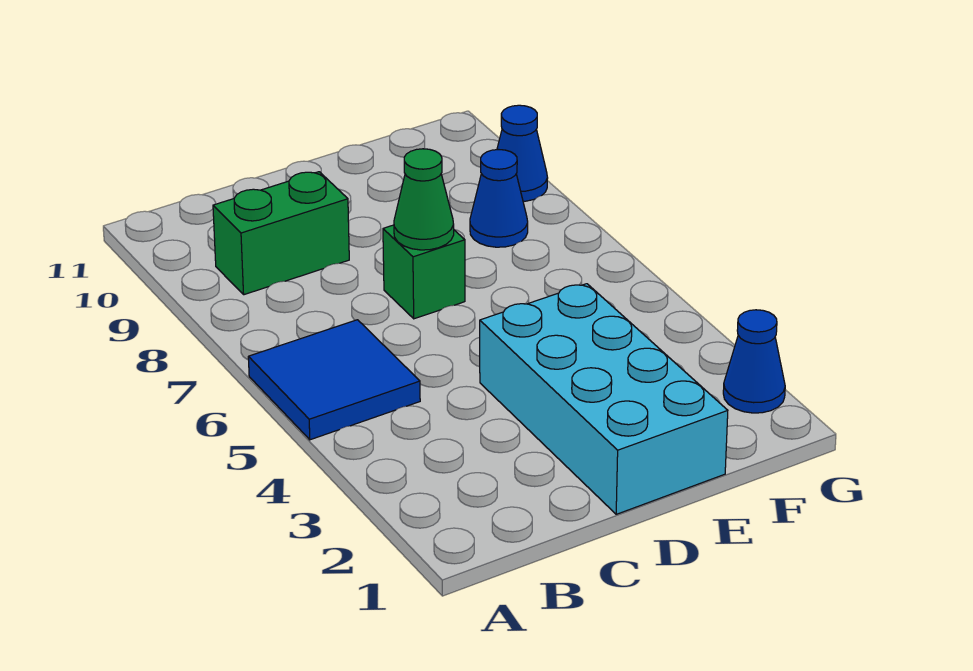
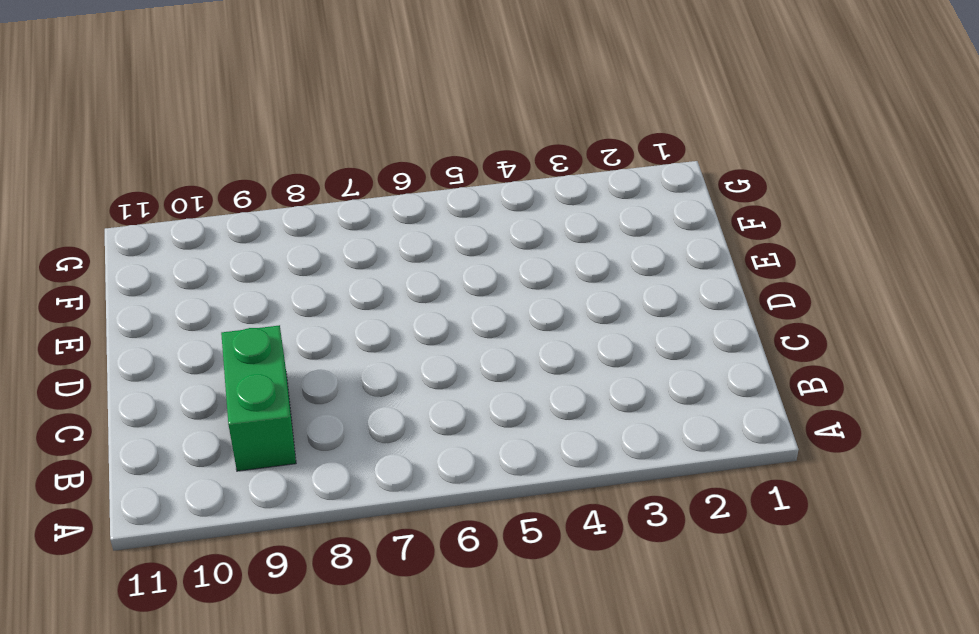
none -> blue tile A5:B6 level 1
none -> cyan brick D1:E4 level 1

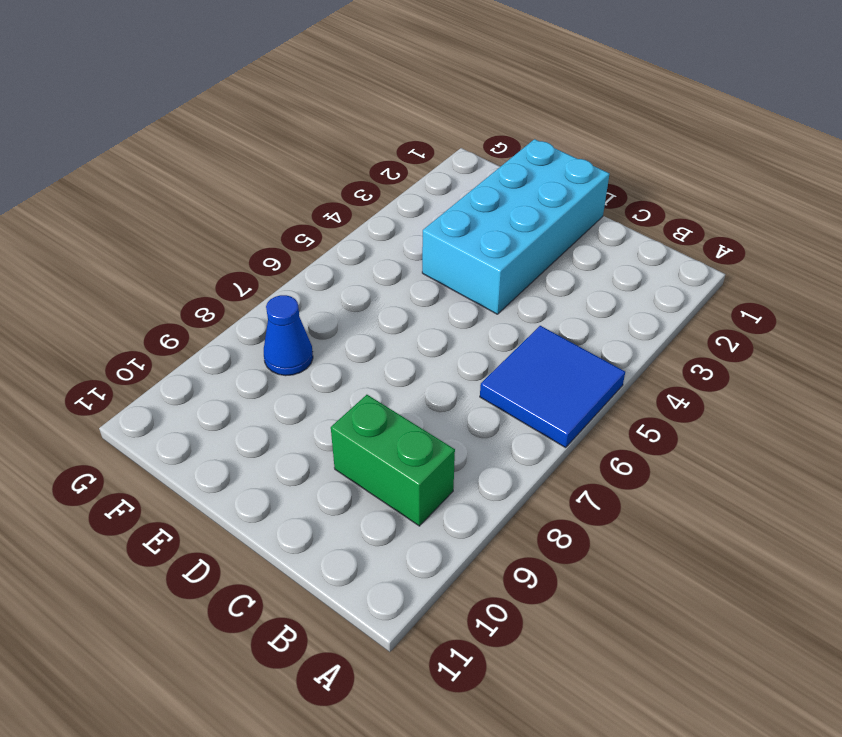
none -> green brick D7 level 1
none -> blue cone G2 level 1

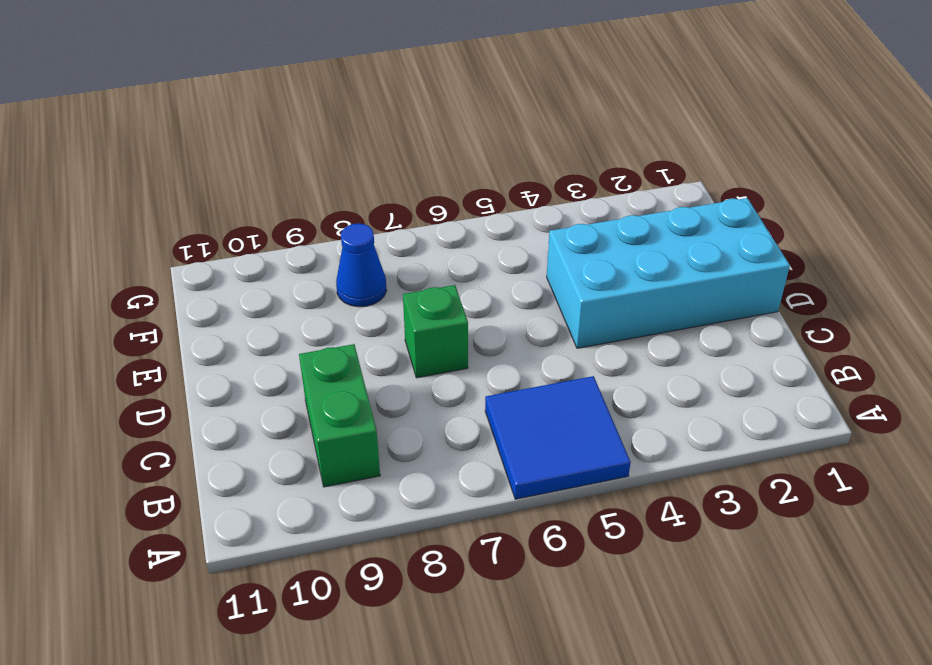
none -> blue cone G2 level 1
none -> blue cone G9 level 1

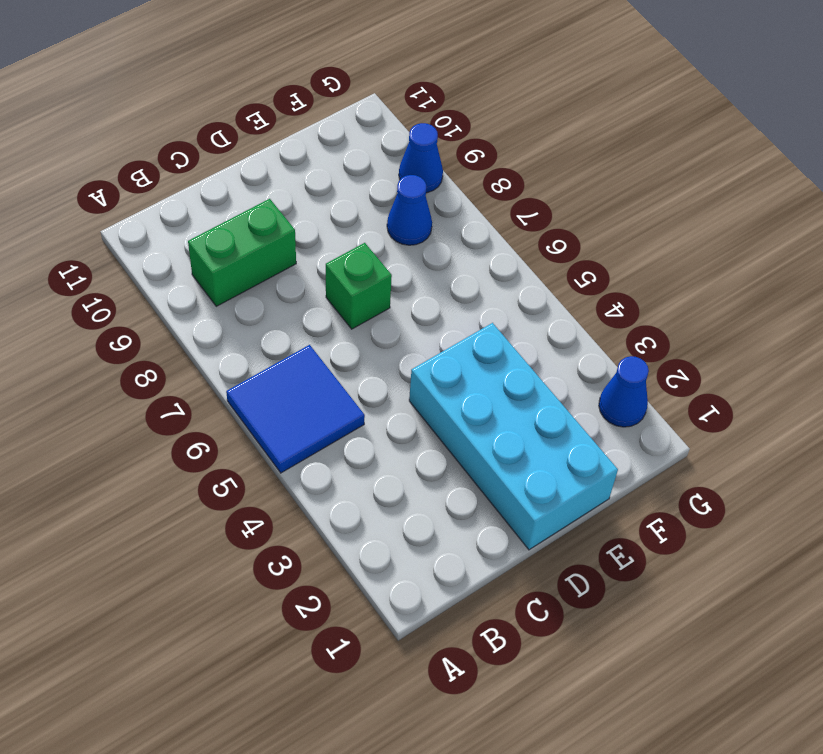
none -> green cone D7 level 2

